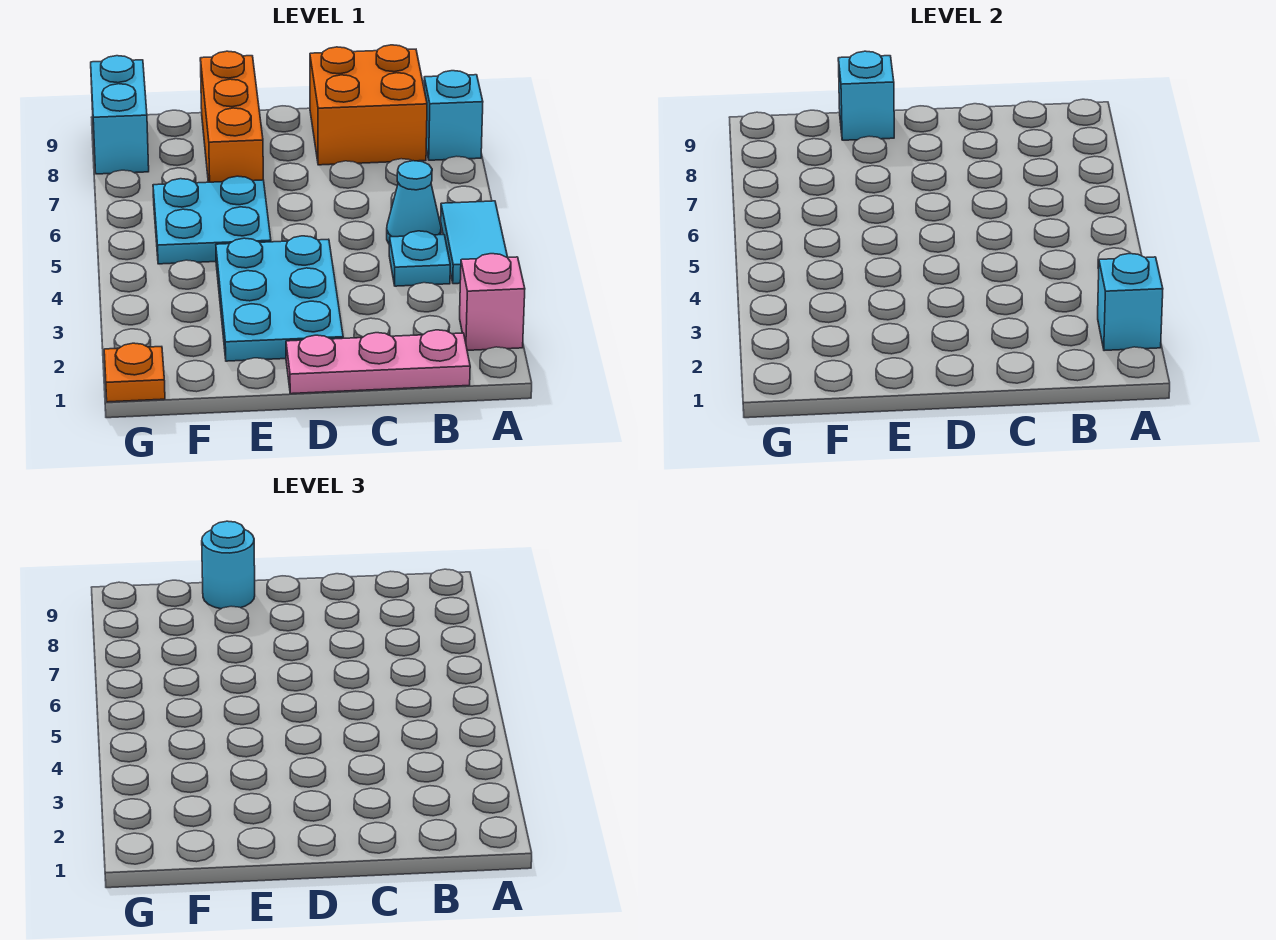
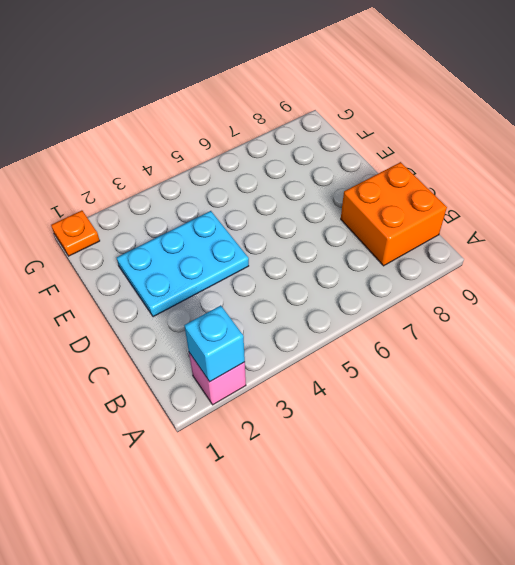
none -> cyan tile A4:A5 level 1
none -> cyan brick A8 level 1
none -> pink plate B1:D1 level 1

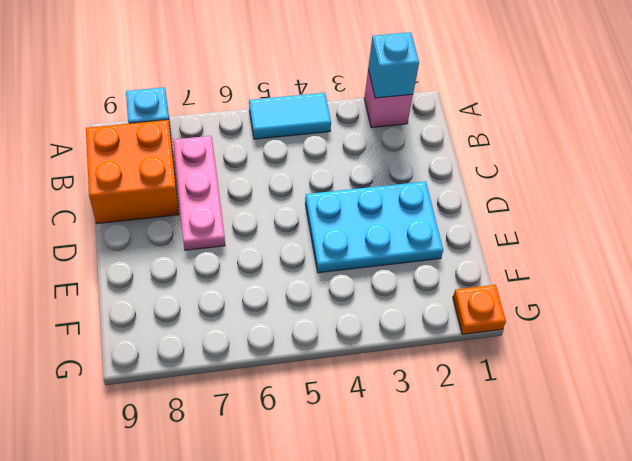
pink plate B7:D7 level 1 -> pink plate B1:D1 level 1
none -> cyan plate B4 level 1
none -> cyan cone B5 level 1
none -> cyan plate E5:F6 level 1

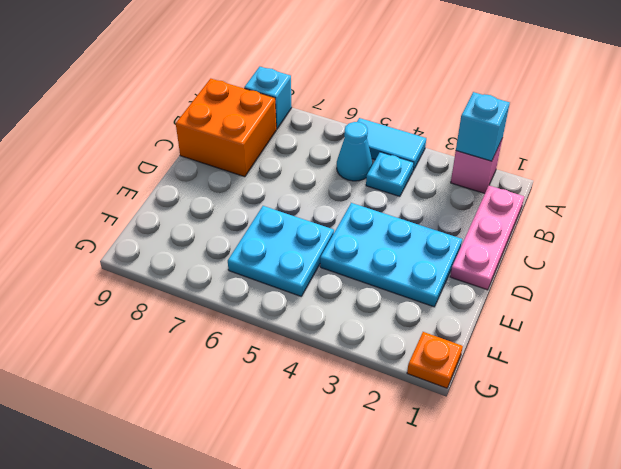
none -> orange brick E7:E9 level 1
none -> cyan brick G8:G9 level 1
none -> cyan brick E9 level 2

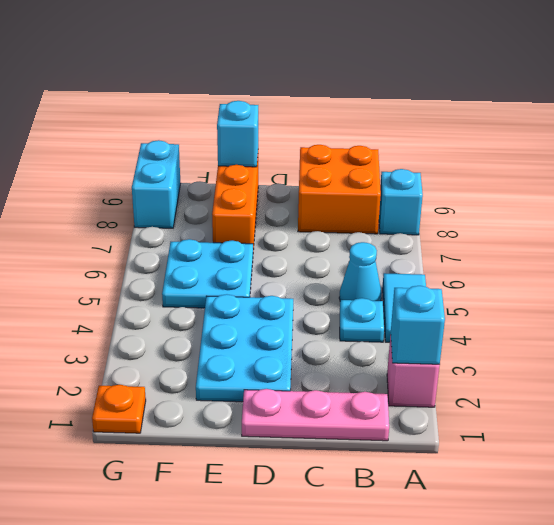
none -> cyan round brick E9 level 3

